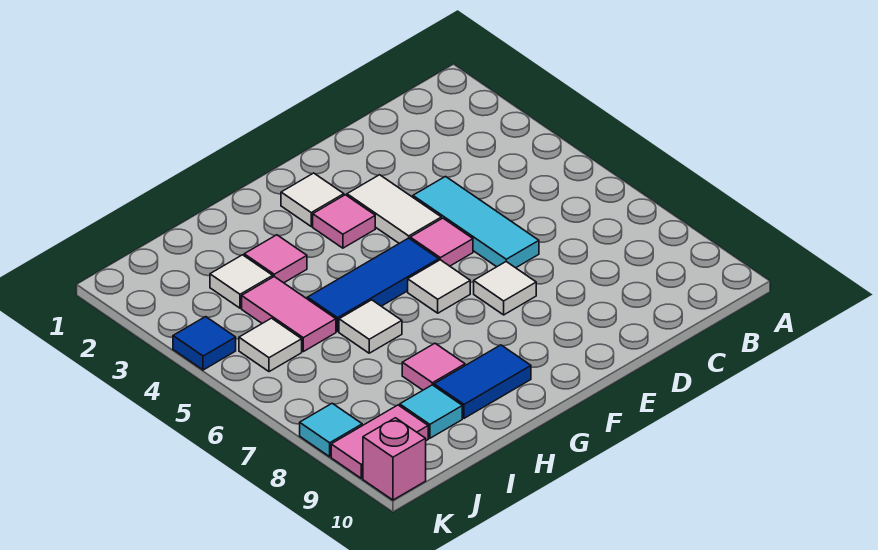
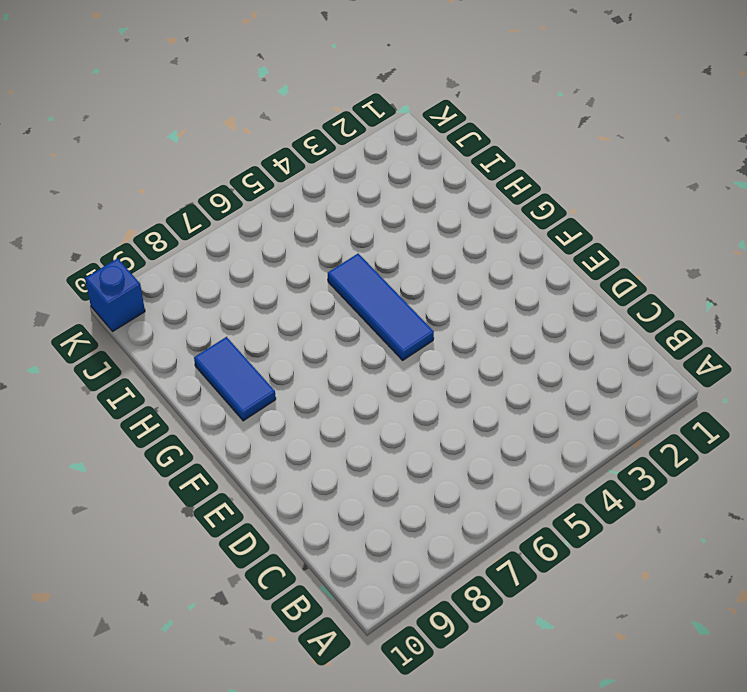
blue brick K10 level 1 -> pink brick K10 level 1
none -> cyan tile D4:D6 level 1
none -> white tile E3:E4 level 1
none -> pink tile E5 level 1

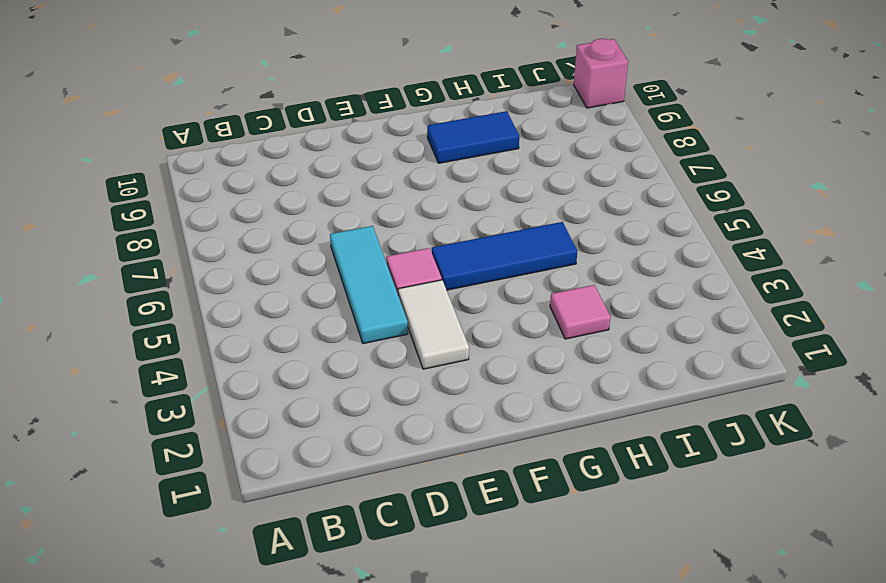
none -> white tile E7 level 1
none -> white tile F2 level 1
none -> pink tile F3 level 1

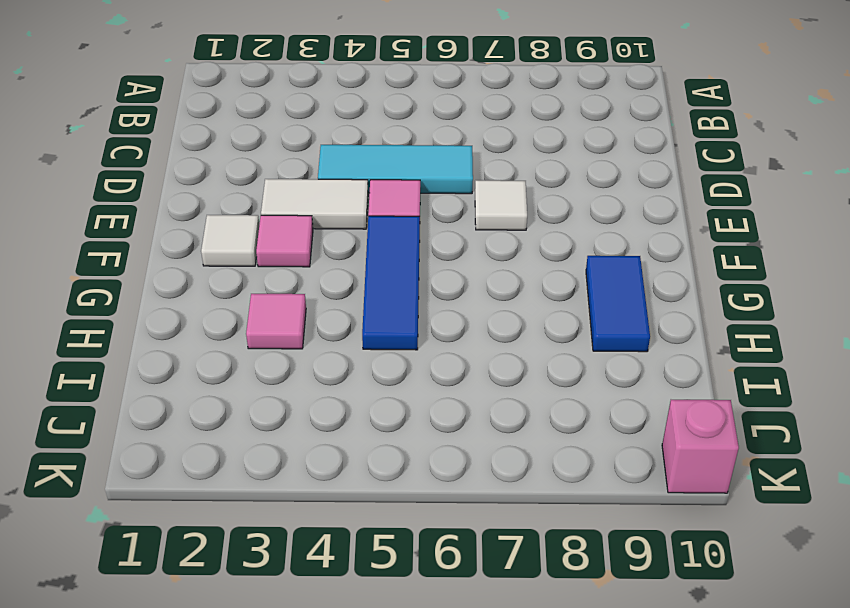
none -> white tile F6 level 1
none -> white tile H6 level 1
none -> pink tile H8 level 1

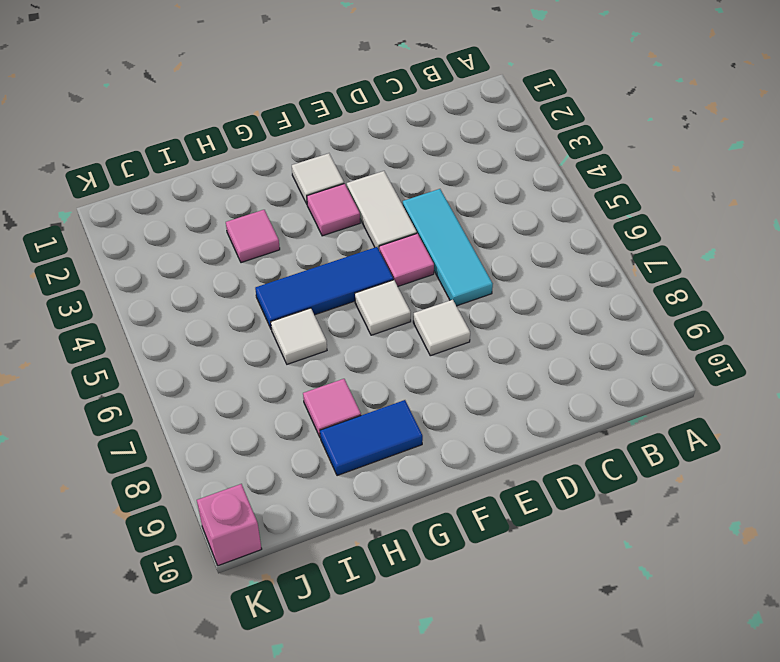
none -> white tile I3 level 1
none -> pink tile I4:I5 level 1
none -> cyan tile I9 level 1

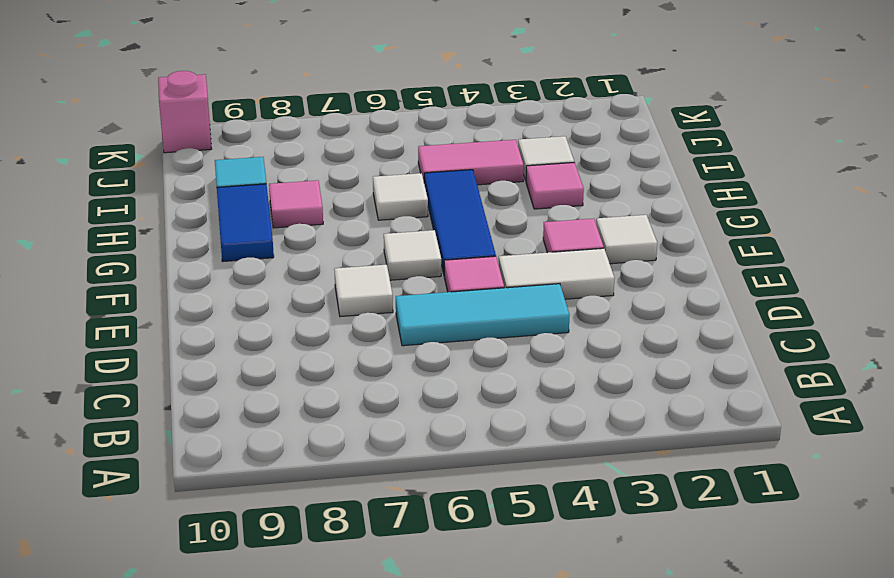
none -> white tile J5 level 1
none -> pink tile J9:K9 level 1
none -> blue tile K4 level 1

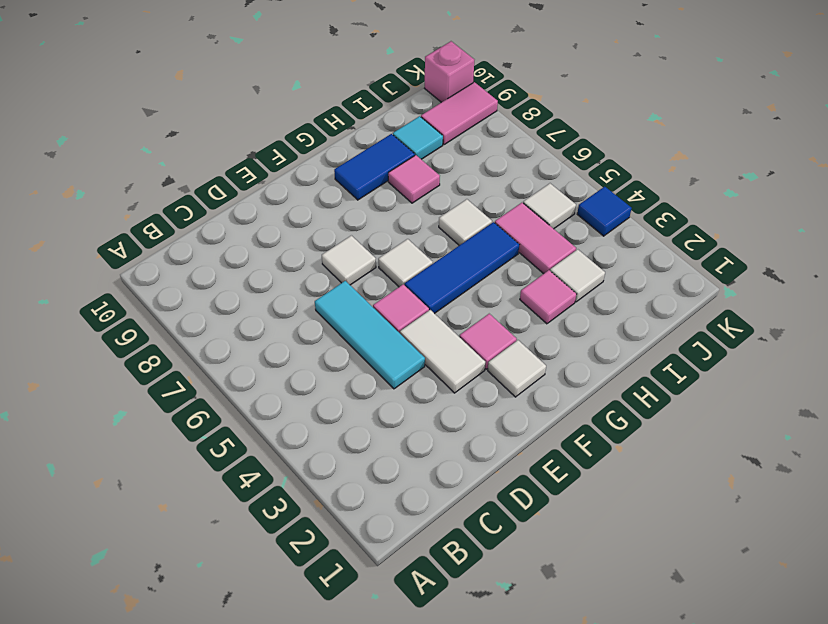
none -> cyan tile K8 level 1

